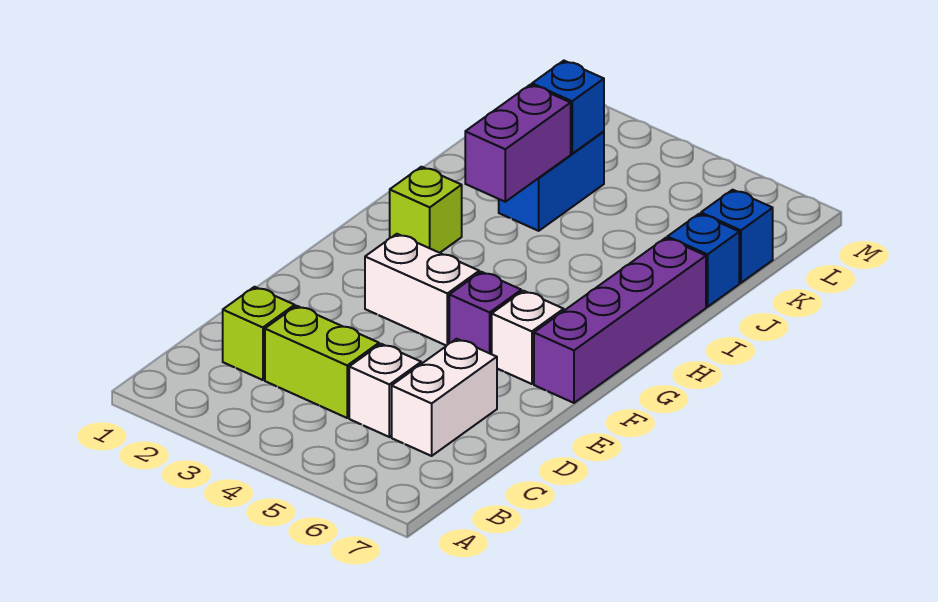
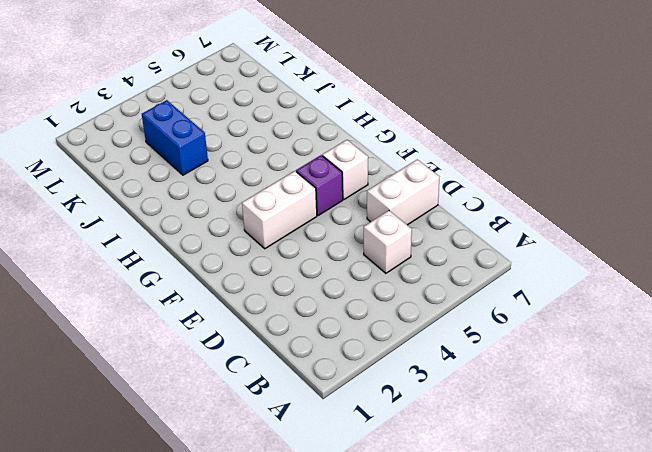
white brick D6:D7 level 1 -> white brick C6:D6 level 1
none -> lime brick C2 level 1
none -> lime brick C3:C4 level 1
none -> purple brick F7:I7 level 1

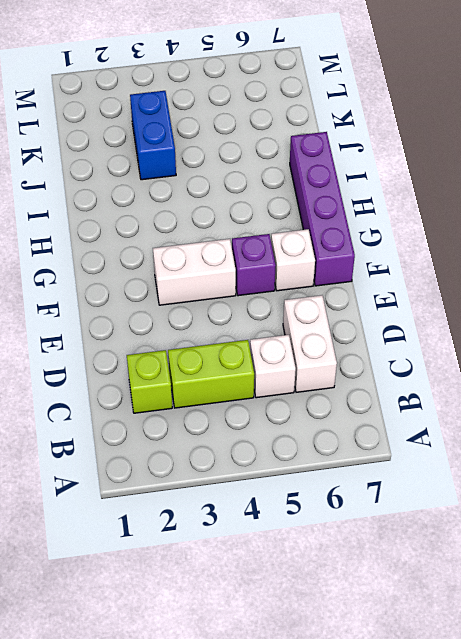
none -> lime brick H2 level 1
none -> blue brick J7 level 1
none -> blue brick K7 level 1

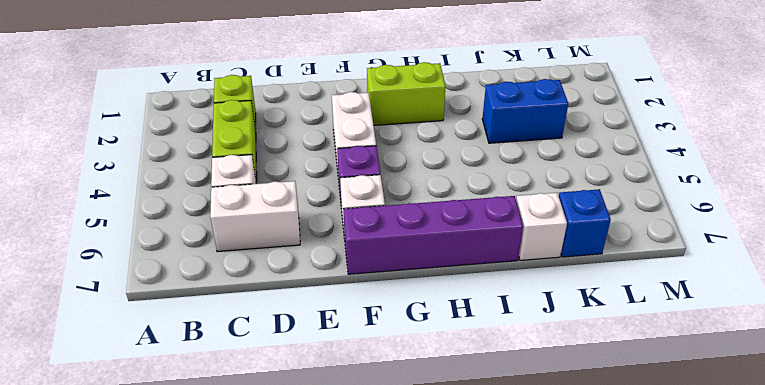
lime brick G2:H2 level 1 -> lime brick H2 level 1
white brick J7 level 1 -> blue brick J7 level 1
none -> purple brick I3:J3 level 2
none -> blue brick K3 level 2

